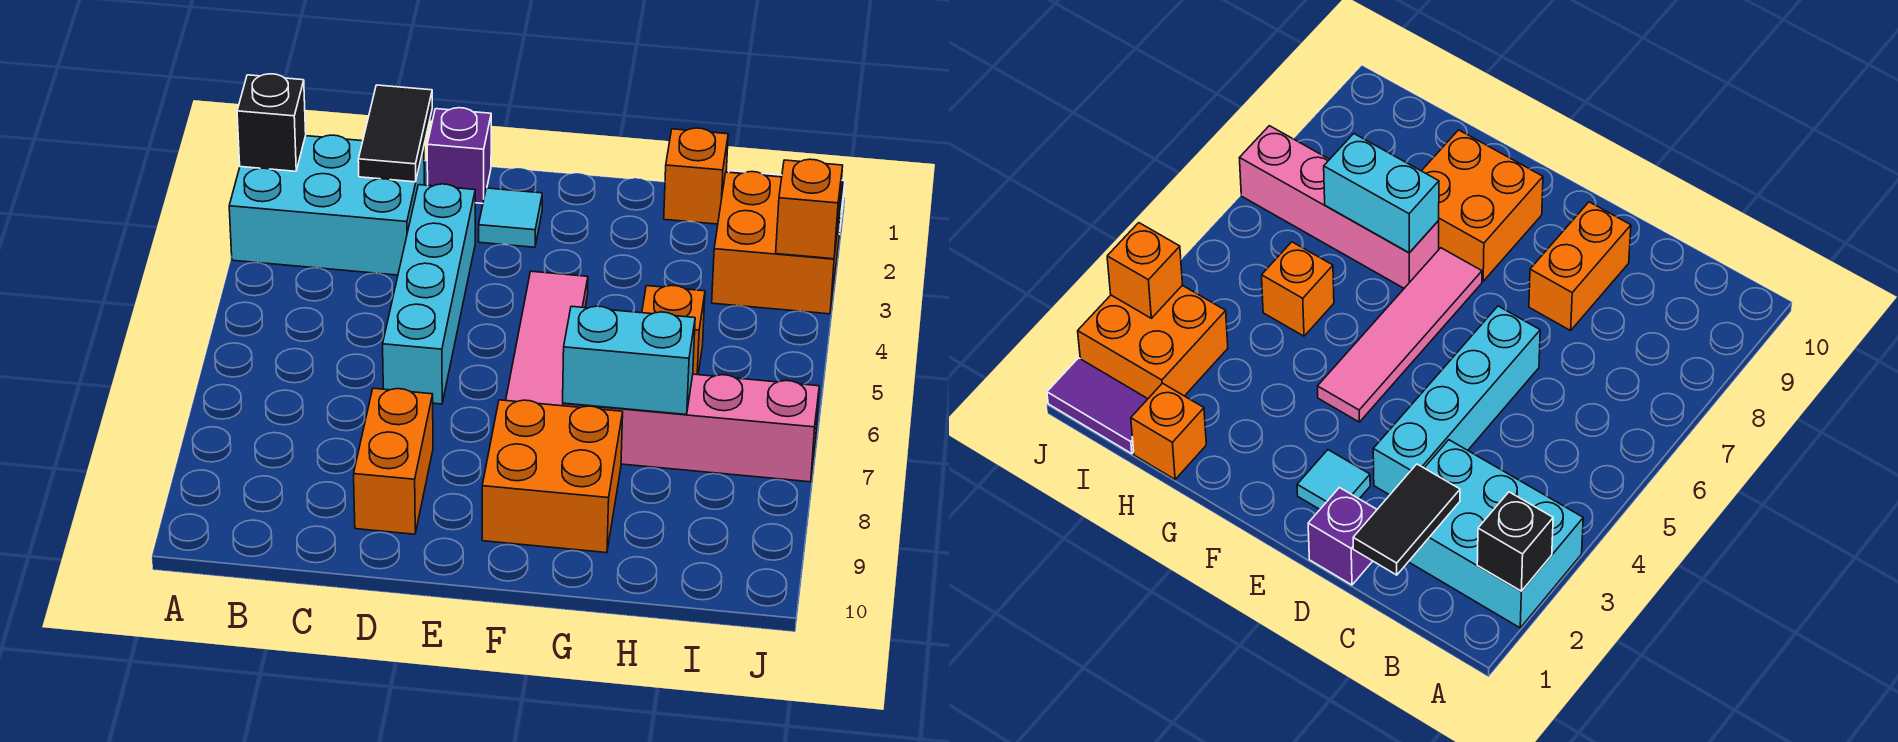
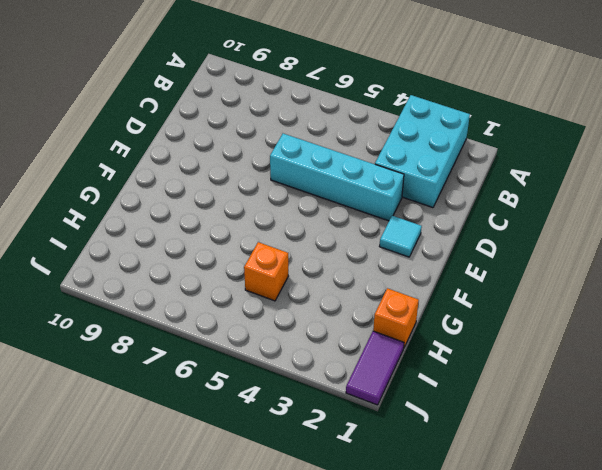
none -> purple brick D1 level 1
none -> orange brick D8:D9 level 1
none -> pink tile F4:F7 level 1

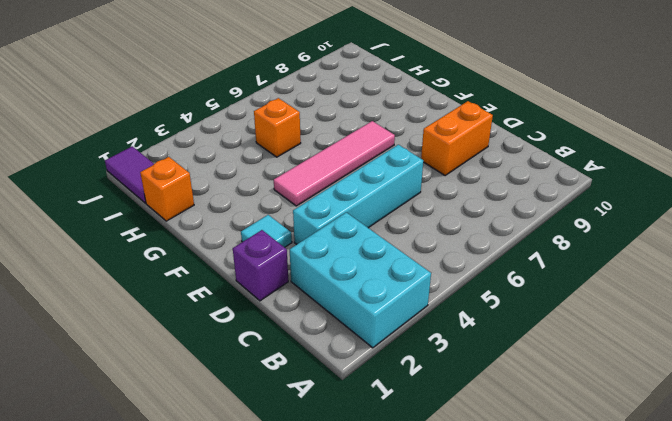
none -> orange brick F8:G9 level 1
none -> pink brick G7:J7 level 1
none -> orange brick I2:J3 level 1

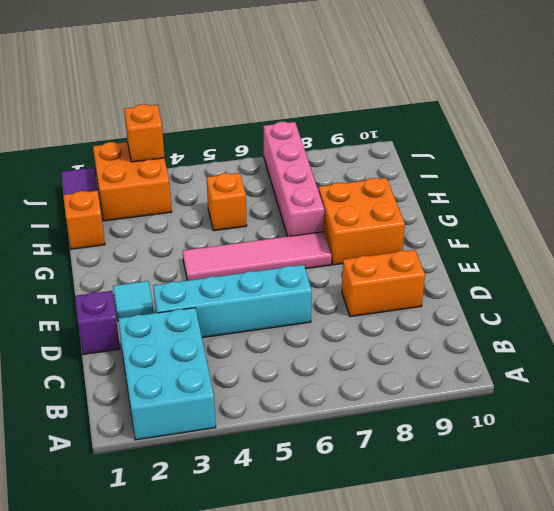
none -> black brick A2 level 2
none -> black tile C1:C2 level 2
none -> cyan brick G7:H7 level 2

